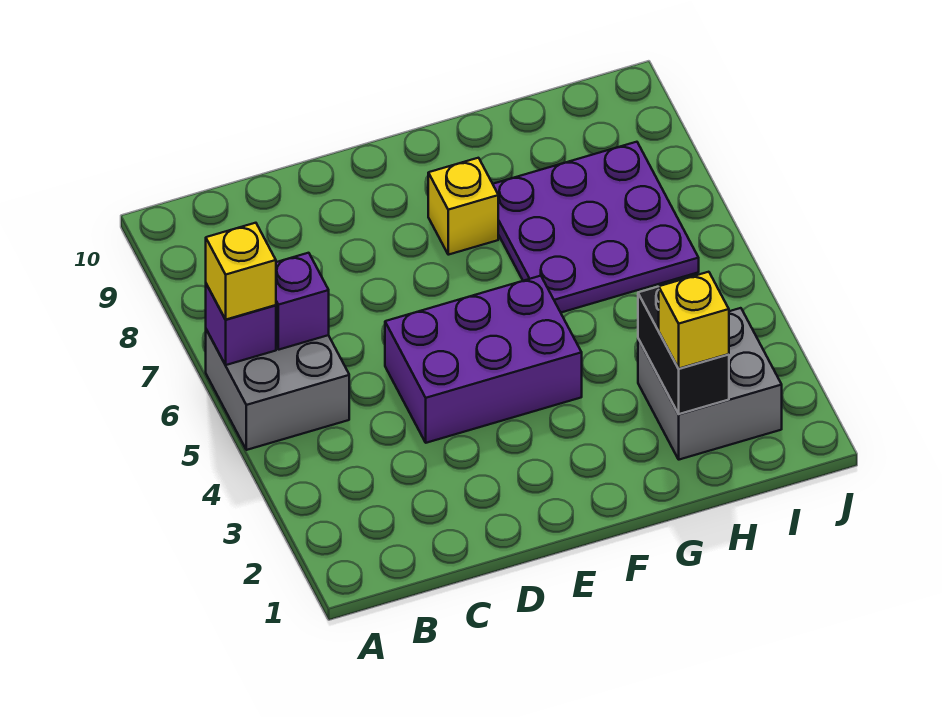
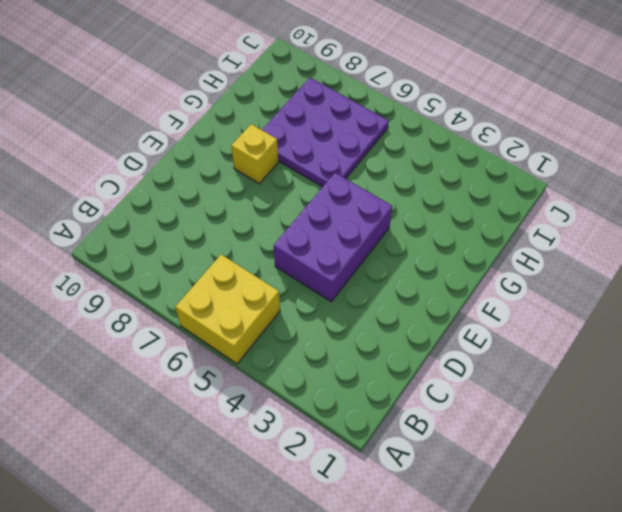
yellow brick A5:B6 level 1 -> grey brick A5:B6 level 1
none -> grey brick H2:I3 level 1
none -> purple brick A6 level 2

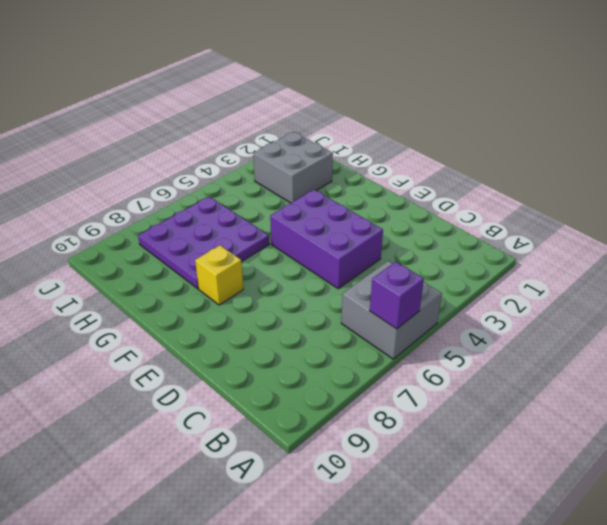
none -> purple brick B6 level 2
none -> black brick H2:H3 level 2

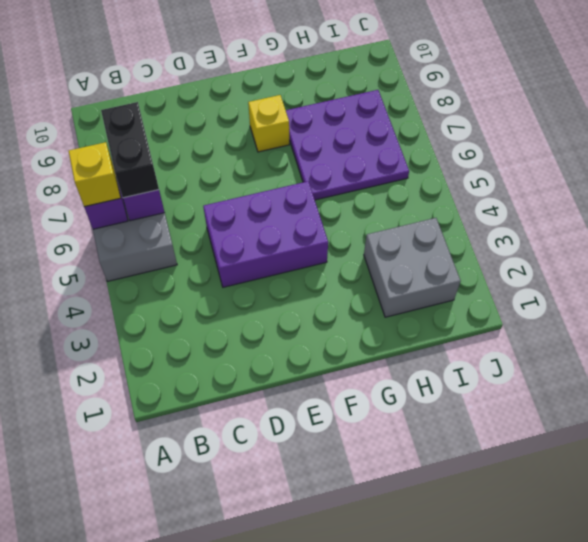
black brick B6:B7 level 3 -> black brick H2:H3 level 2
none -> yellow brick H2 level 3

